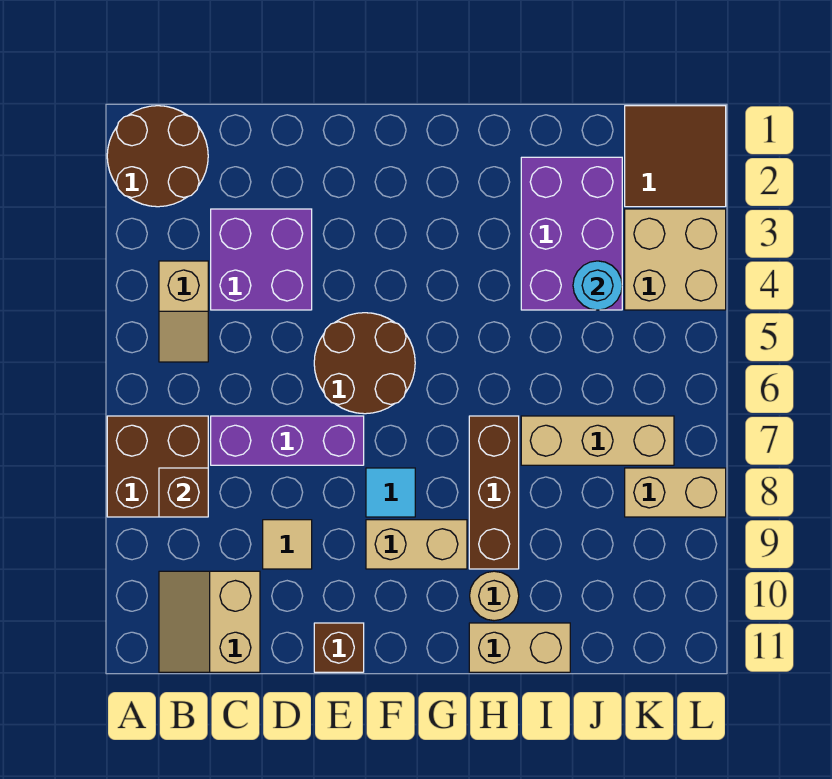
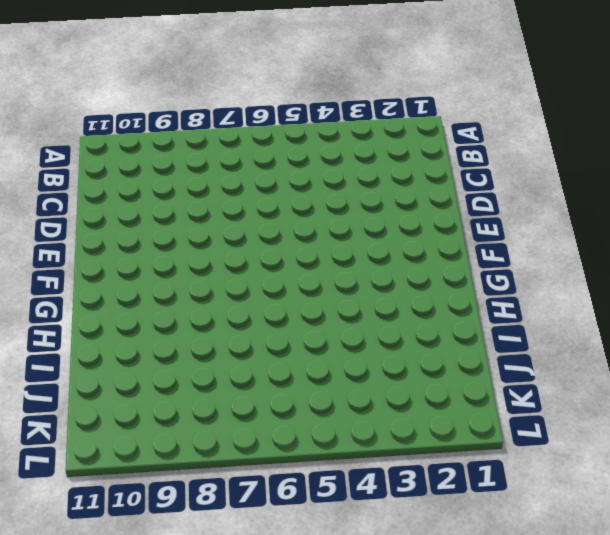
none -> brown round brick A1:B2 level 1
none -> brown brick A7:B8 level 1
none -> tan slope B4:B5 level 1 top 4

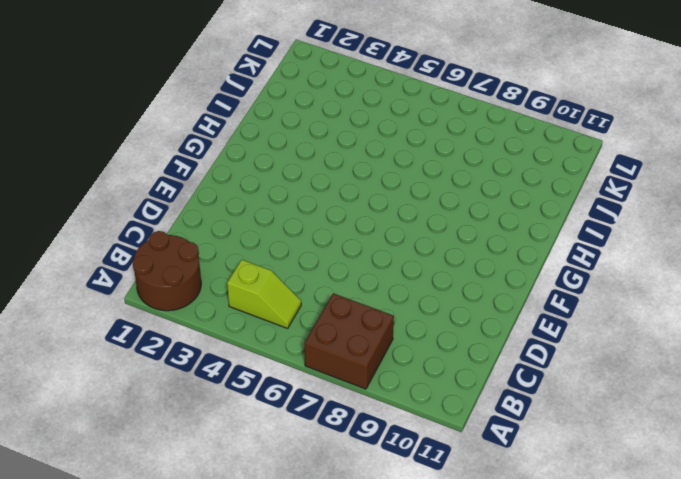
lime slope B4:B5 level 1 top 4 -> tan slope B4:B5 level 1 top 4
none -> tan slope B10:C11 level 1 top C
none -> purple brick C3:D4 level 1
none -> purple brick C7:E7 level 1

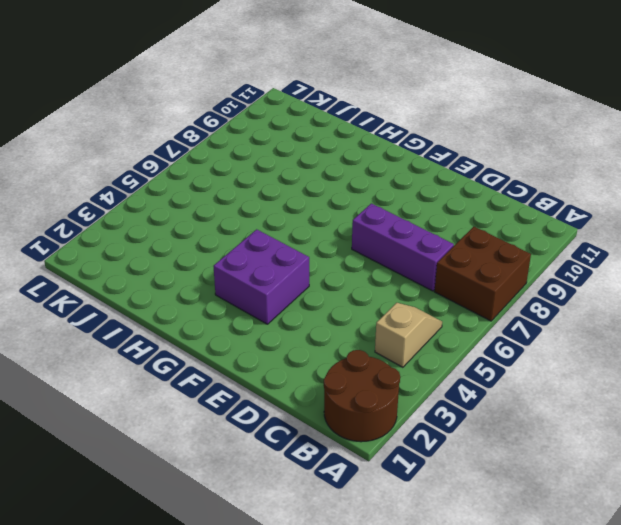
purple brick F3:G4 level 1 -> purple brick C3:D4 level 1
none -> tan slope B10:C11 level 1 top C
none -> tan tile D9 level 1
none -> brown round brick E5:F6 level 1

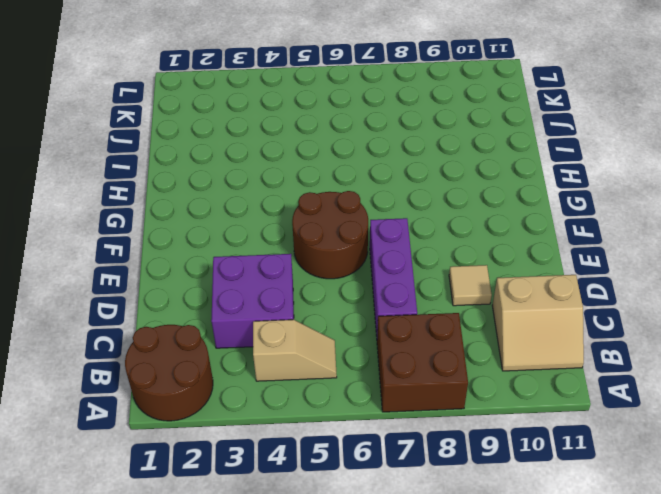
none -> brown brick E11 level 1
none -> cyan tile F8 level 1
none -> tan brick F9:G9 level 1

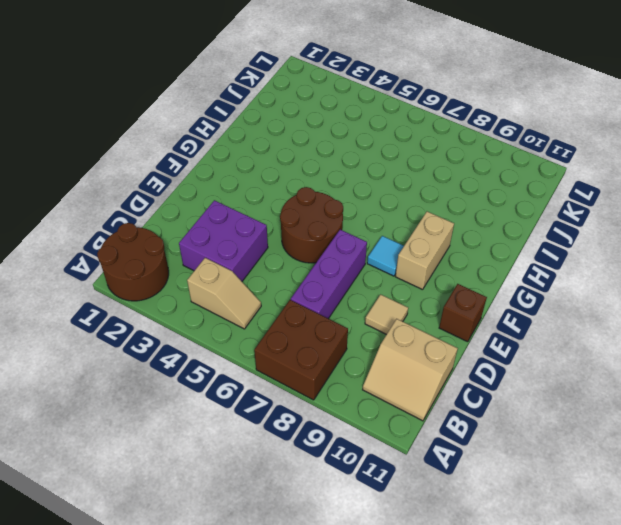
none -> brown brick H7:H9 level 1
none -> tan round brick H10 level 1
none -> tan brick H11:I11 level 1

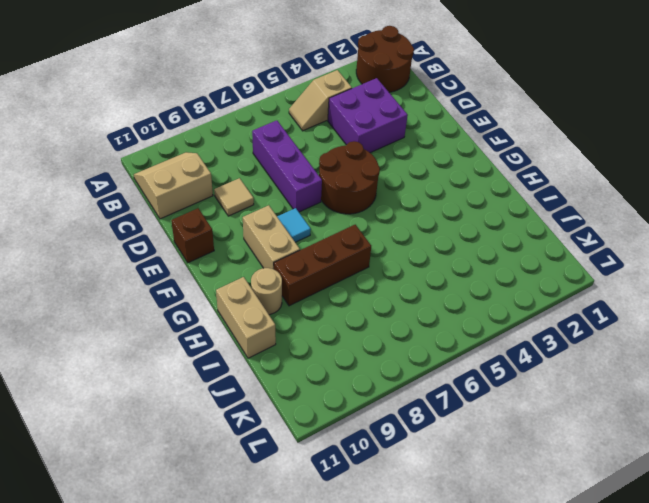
none -> brown brick A7:B8 level 1
none -> purple brick I2:J4 level 1
none -> tan brick I7:K7 level 1

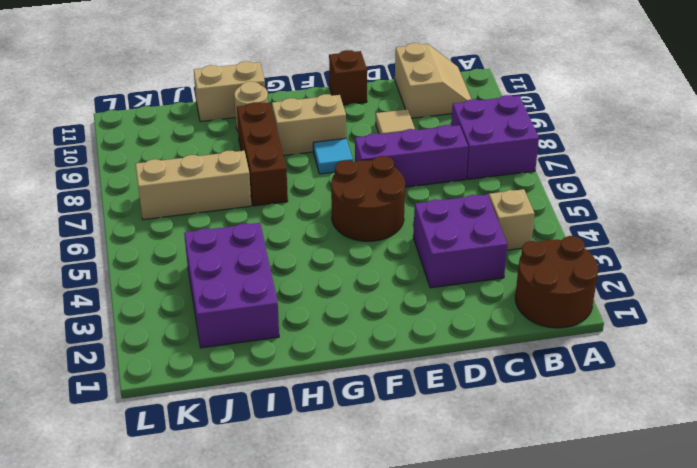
purple brick A7:B8 level 1 -> brown brick A7:B8 level 1
none -> brown tile K1:L2 level 1
none -> tan brick K3:L4 level 1
none -> tan brick K8:L8 level 1

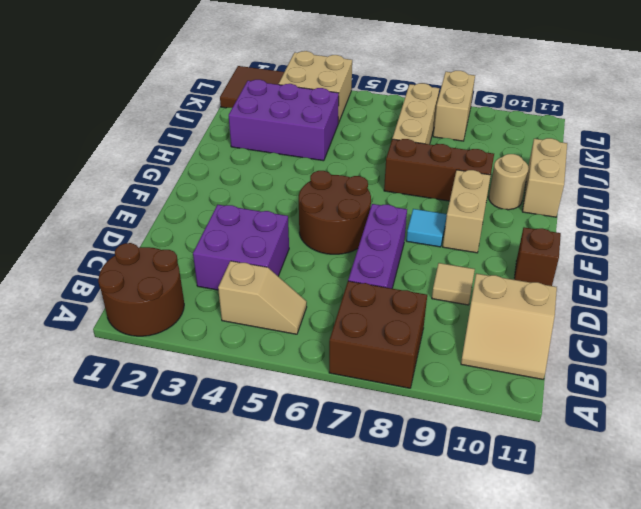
none -> brown brick B8 level 2
none -> cyan round brick J4 level 2

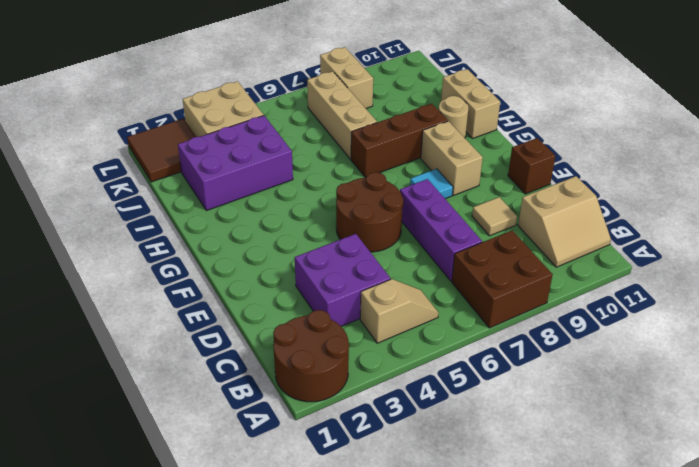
none -> brown brick B8 level 2
none -> cyan round brick J4 level 2

